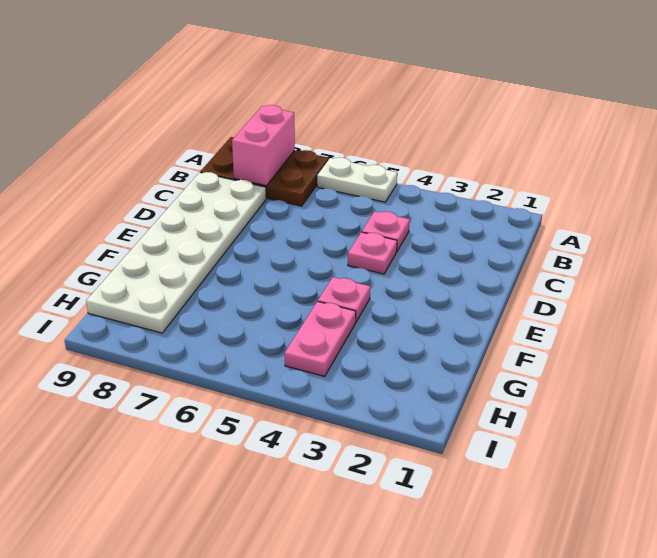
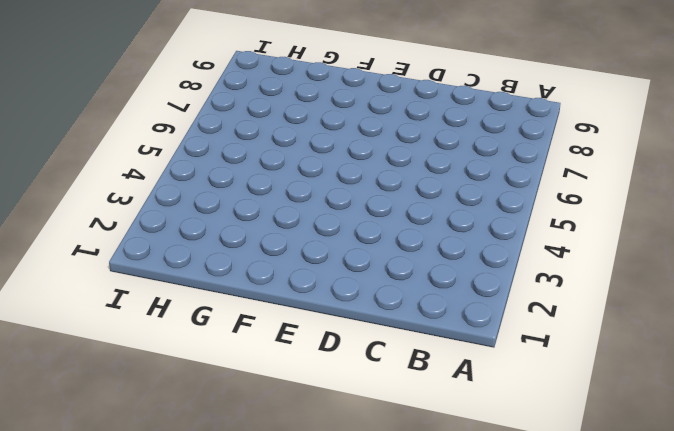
none -> white plate A5:A6 level 1
none -> brown plate A7:B9 level 1

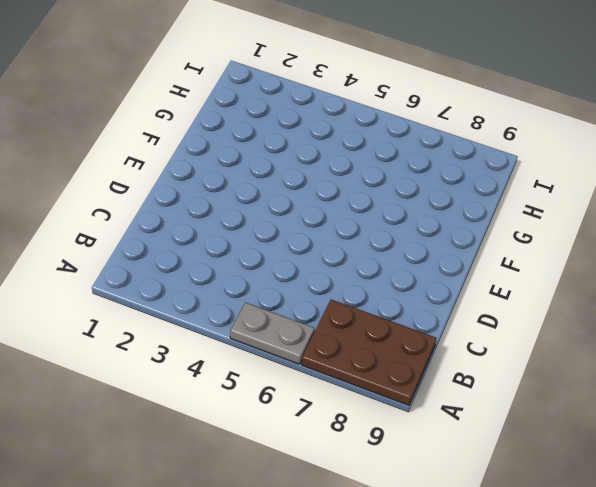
grey plate A5:A6 level 1 -> white plate A5:A6 level 1
none -> pink plate C4 level 1
none -> white plate C8:H9 level 1

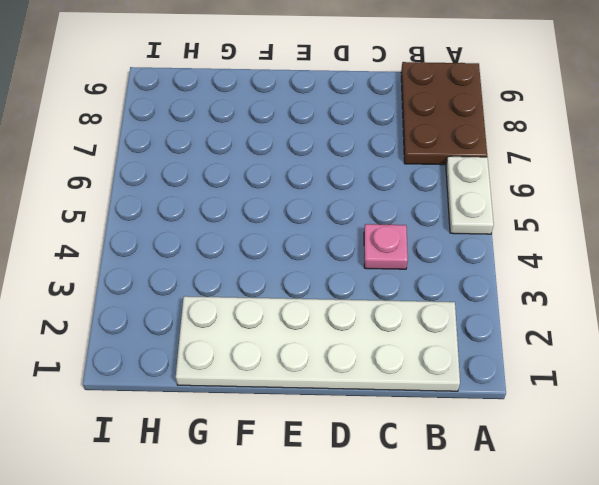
white plate B1:G2 level 1 -> white plate C8:H9 level 1
none -> pink plate D4 level 1
none -> pink plate F4 level 1

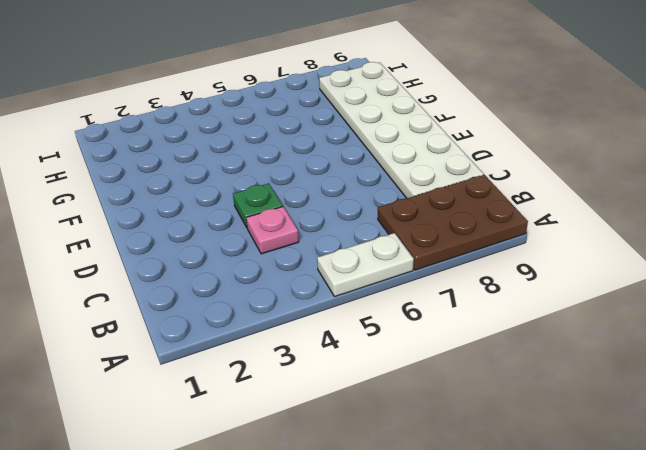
green plate D4 level 1 -> pink plate D4 level 1
none -> pink plate F4 level 1
none -> pink plate G4:H4 level 1

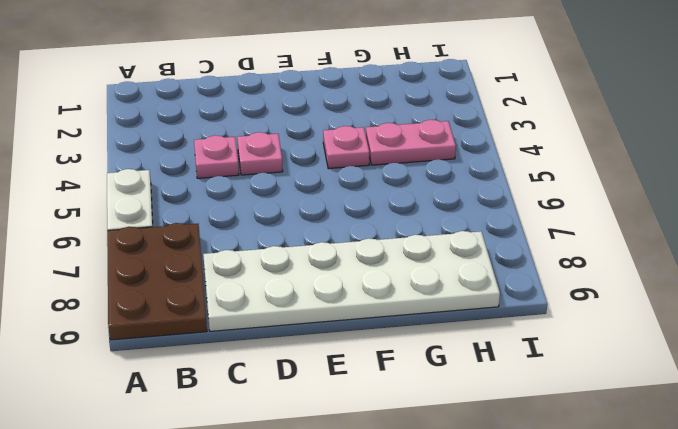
none -> pink brick A8:B8 level 2

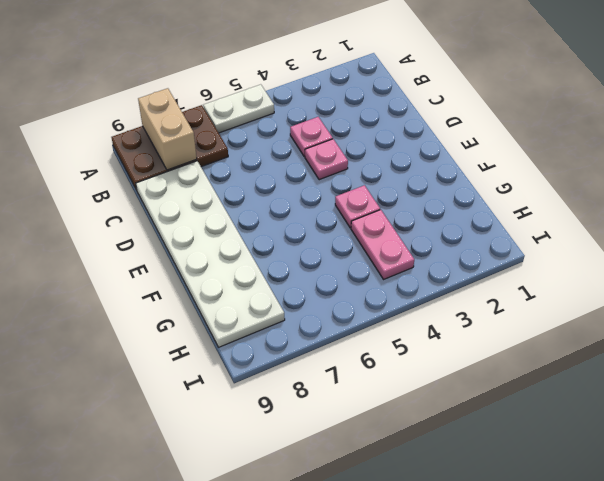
tan brick A8:B8 level 2 -> pink brick A8:B8 level 2

